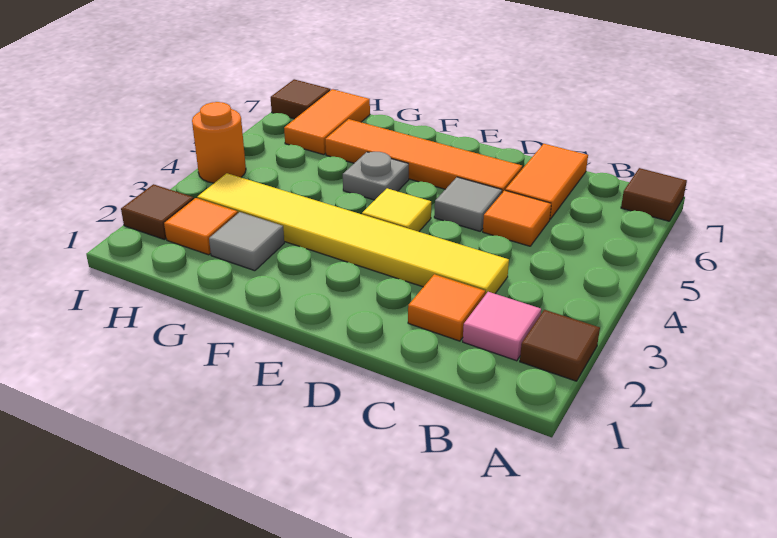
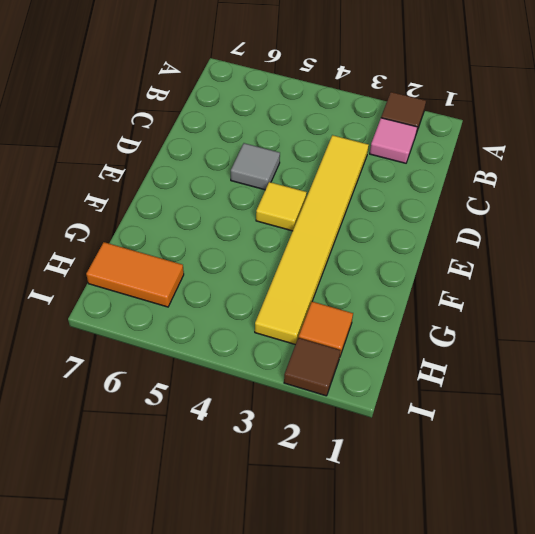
none -> brown tile A7 level 1
none -> orange tile C2 level 1
none -> orange tile C5 level 1

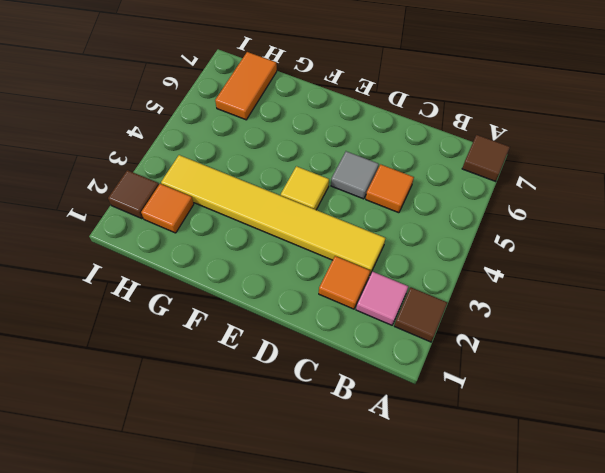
none -> orange tile C6:C7 level 1
none -> orange tile D6:G6 level 1
none -> grey plate F5 level 1

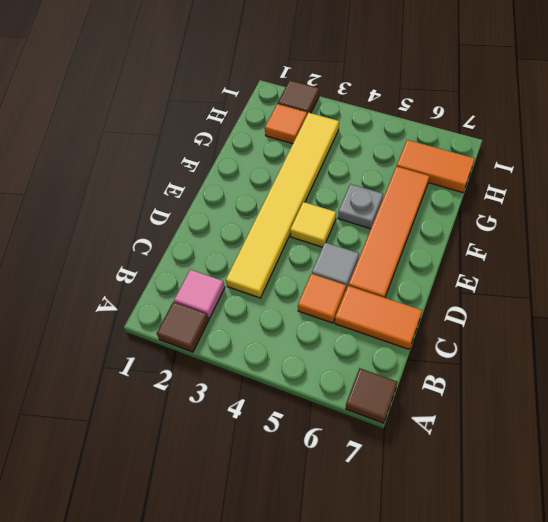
none -> orange tile C2 level 1
none -> grey tile G2 level 1
none -> orange round brick I4 level 1

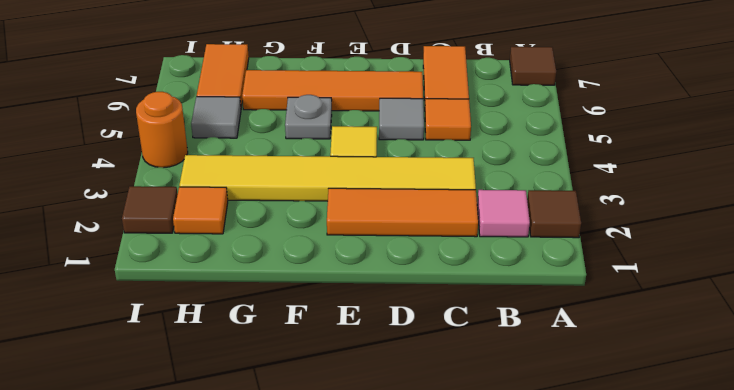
orange tile C2:E2 level 1 -> orange tile C2 level 1
grey tile H5 level 1 -> grey tile G2 level 1
none -> brown tile I7 level 1

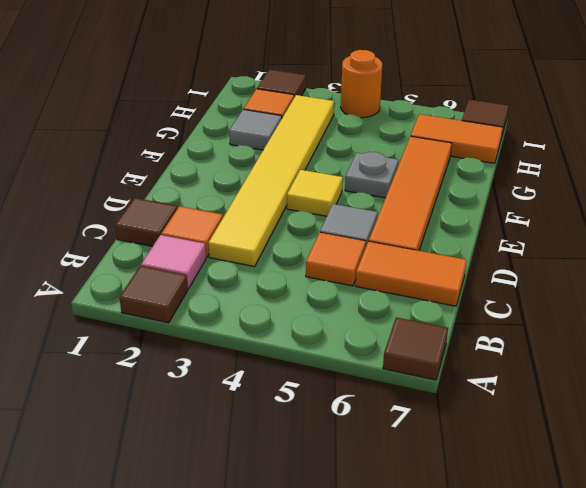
brown tile C1 level 1 -> none

